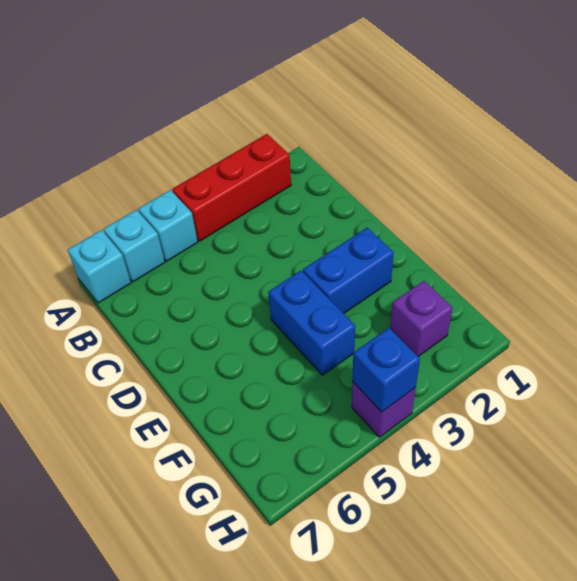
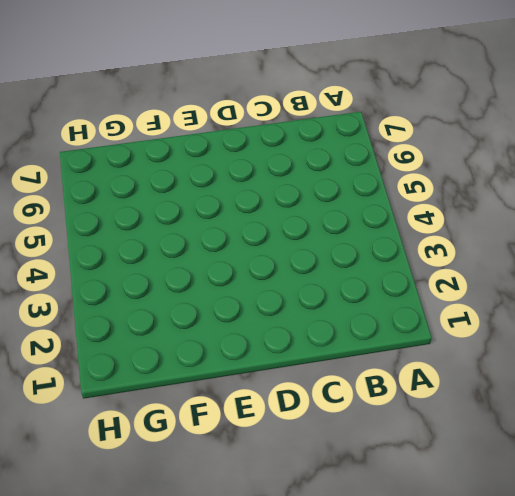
none -> red brick A2:A4 level 1
none -> cyan brick A5 level 1

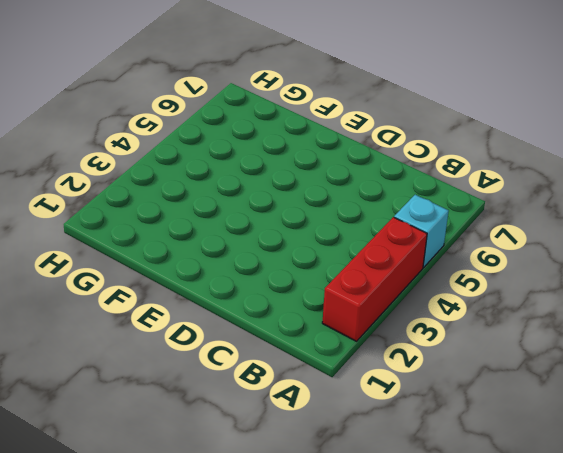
none -> cyan brick A6 level 1
none -> cyan brick A7 level 1

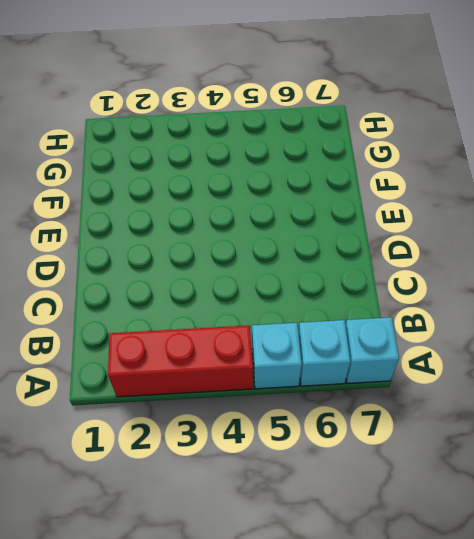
none -> blue brick E2:E3 level 1
none -> blue brick E4:F4 level 1

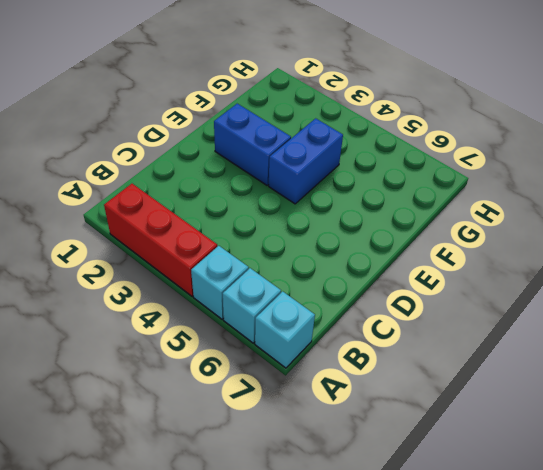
none -> purple brick G2 level 1
none -> purple brick H4 level 1

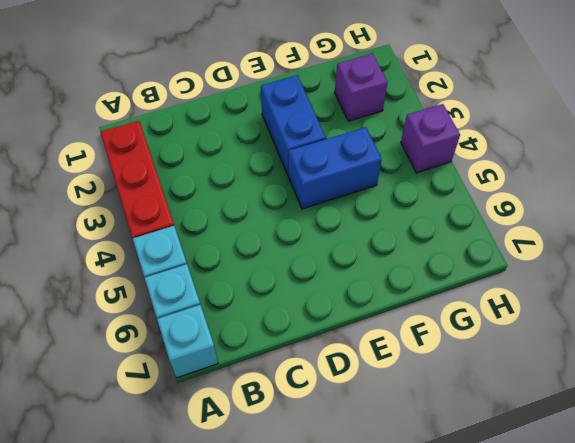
none -> blue brick H4 level 2

